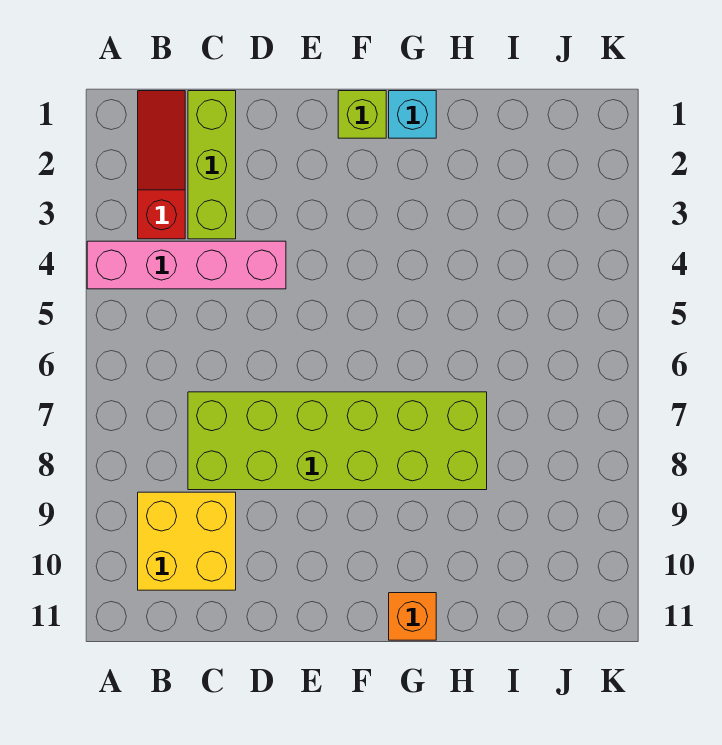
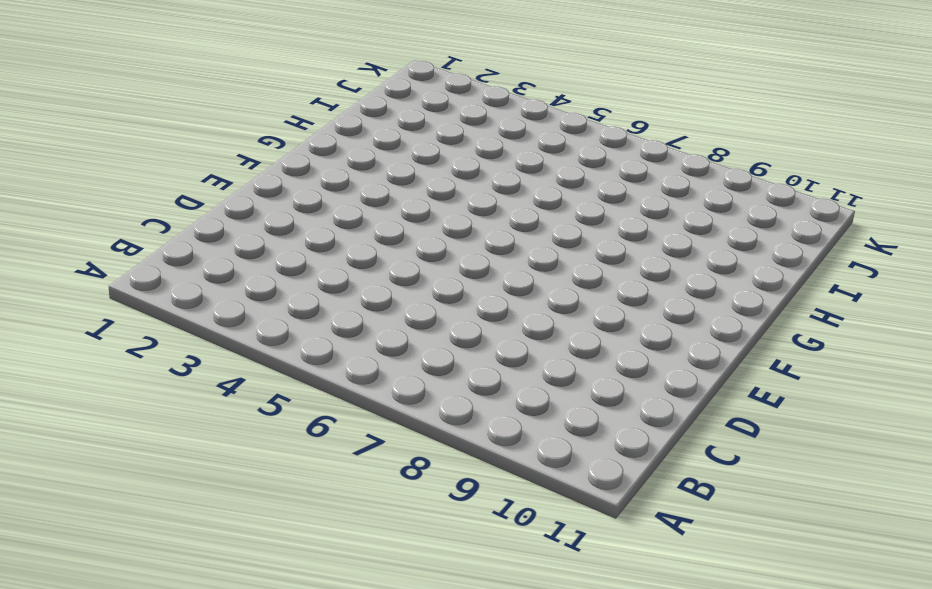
none -> pink brick A4:D4 level 1
none -> red slope B1:B3 level 1 top 3

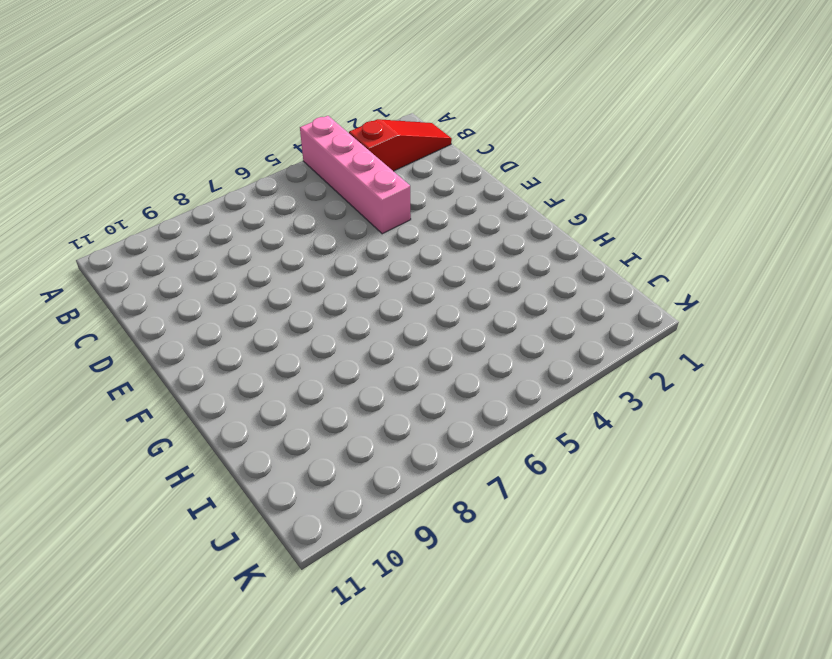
none -> yellow brick B9:C10 level 1
none -> lime brick C1:C3 level 1

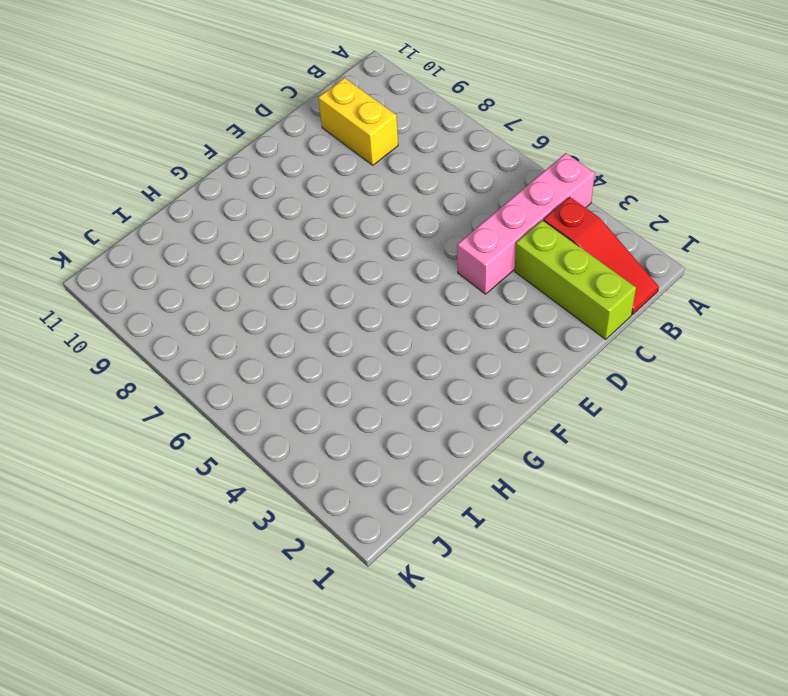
yellow brick C9:C10 level 1 -> yellow brick B9:C10 level 1
none -> lime brick C7:H8 level 1
none -> lime brick F1 level 1

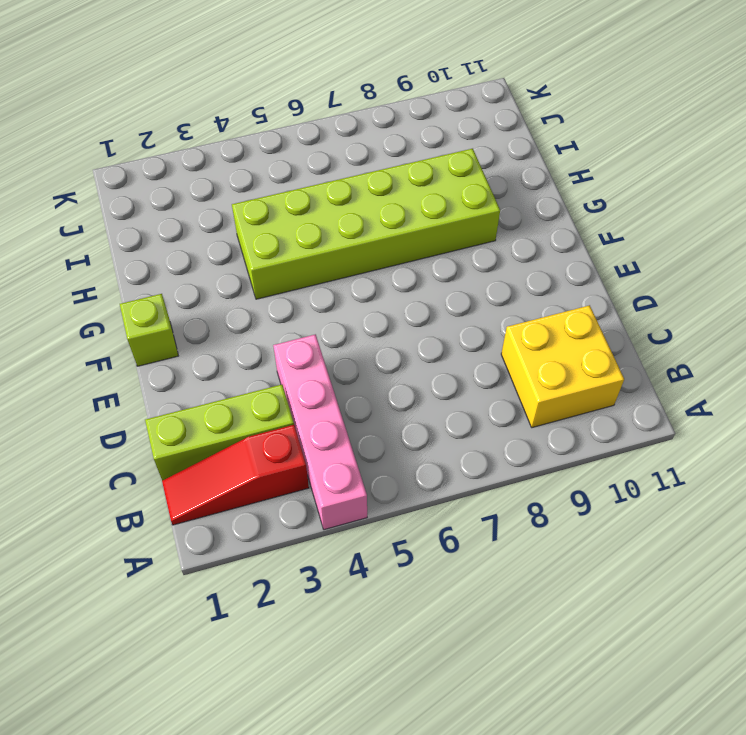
lime brick G4:H9 level 1 -> lime brick C7:H8 level 1
none -> cyan brick G1 level 1
none -> orange brick G11 level 1

